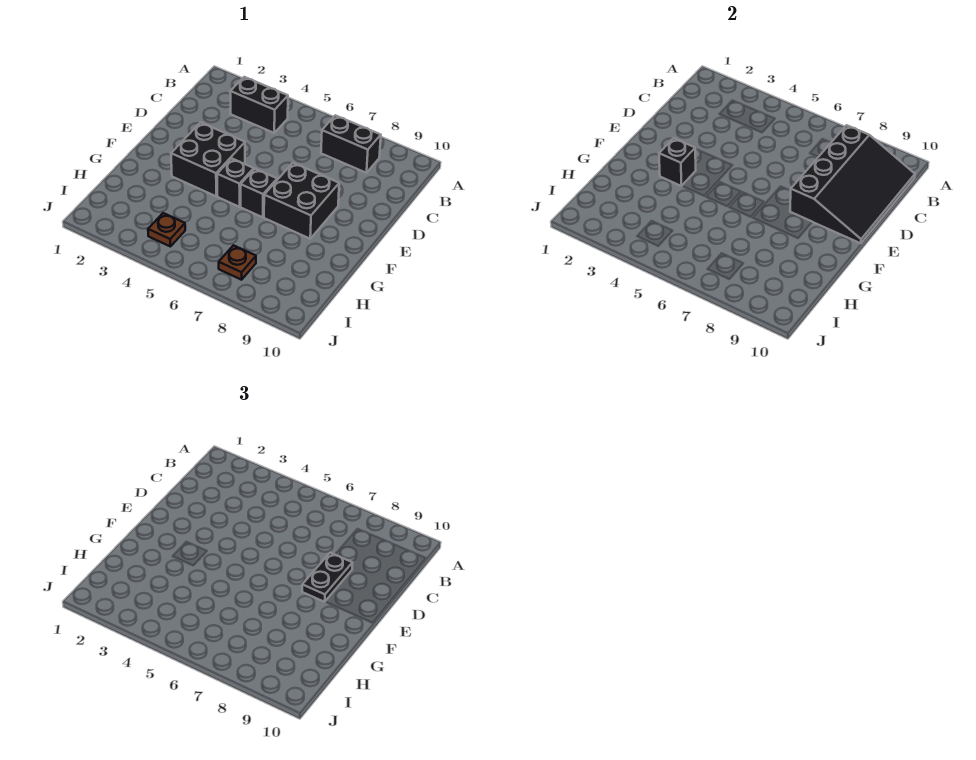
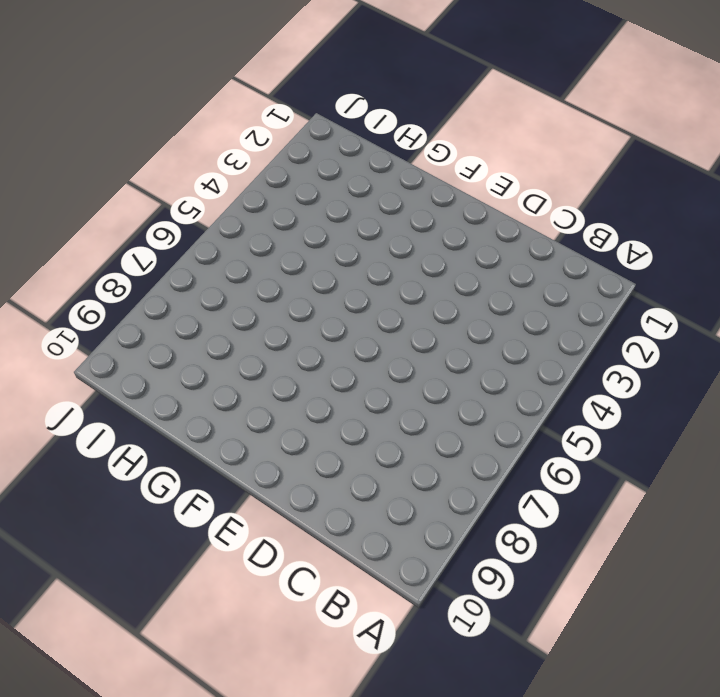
none -> black brick B3:B4 level 1
none -> black brick B7:B8 level 1

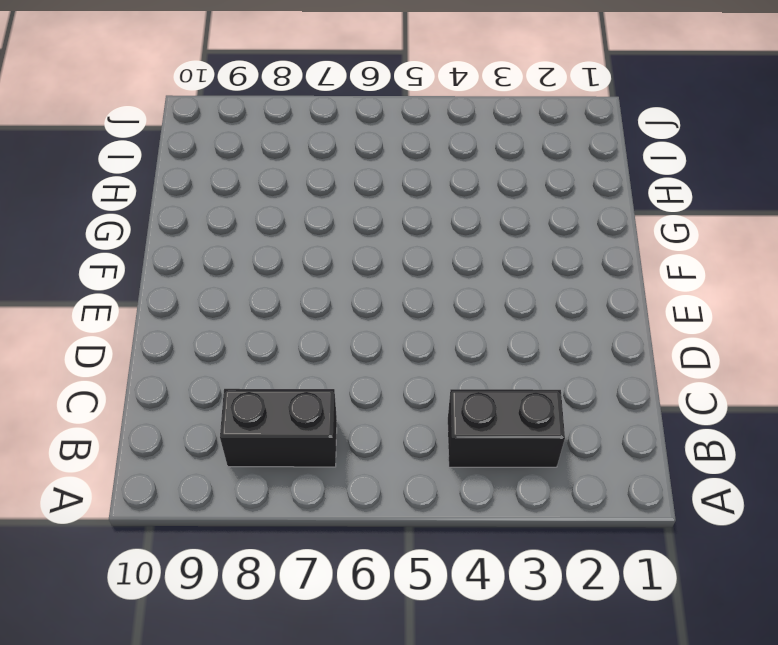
none -> black brick E3:F4 level 1
none -> black brick E7:F8 level 1

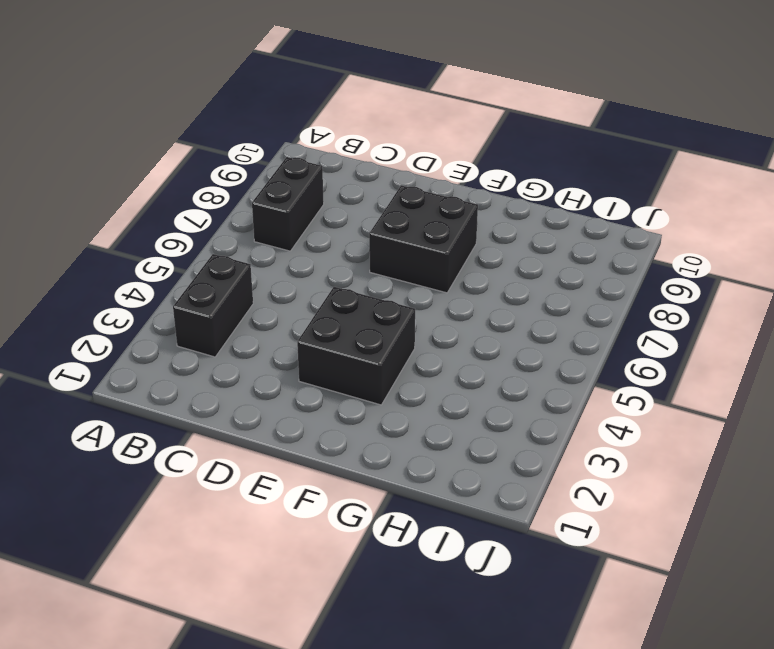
none -> black brick F5 level 1
none -> black brick F6 level 1

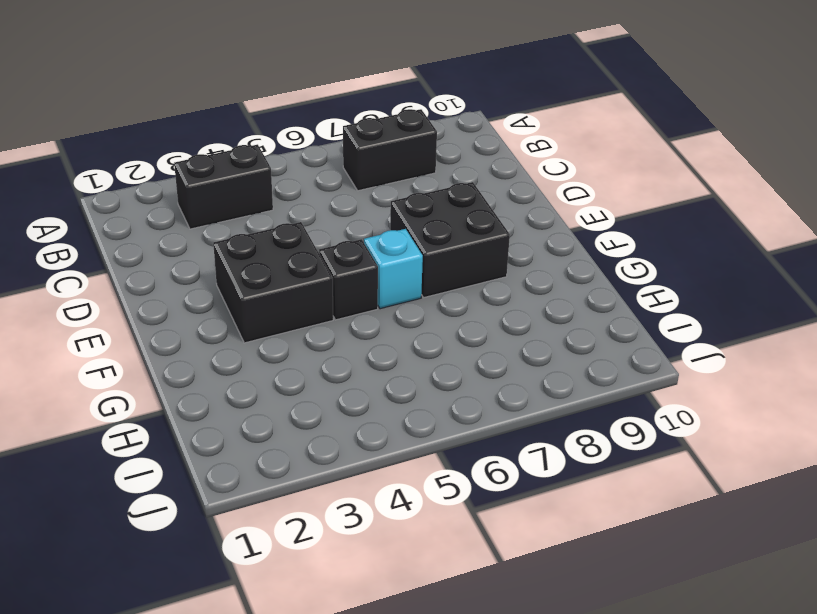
cyan brick F6 level 1 -> black brick F6 level 1
none -> brown plate I4 level 1
none -> brown plate I7 level 1

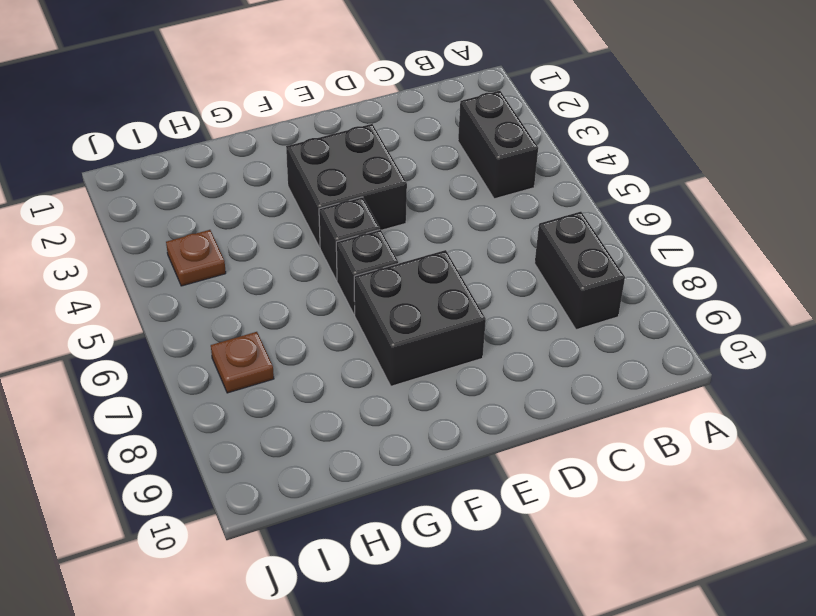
none -> black slope B8:E10 level 2 top 8
none -> black brick F3 level 2

